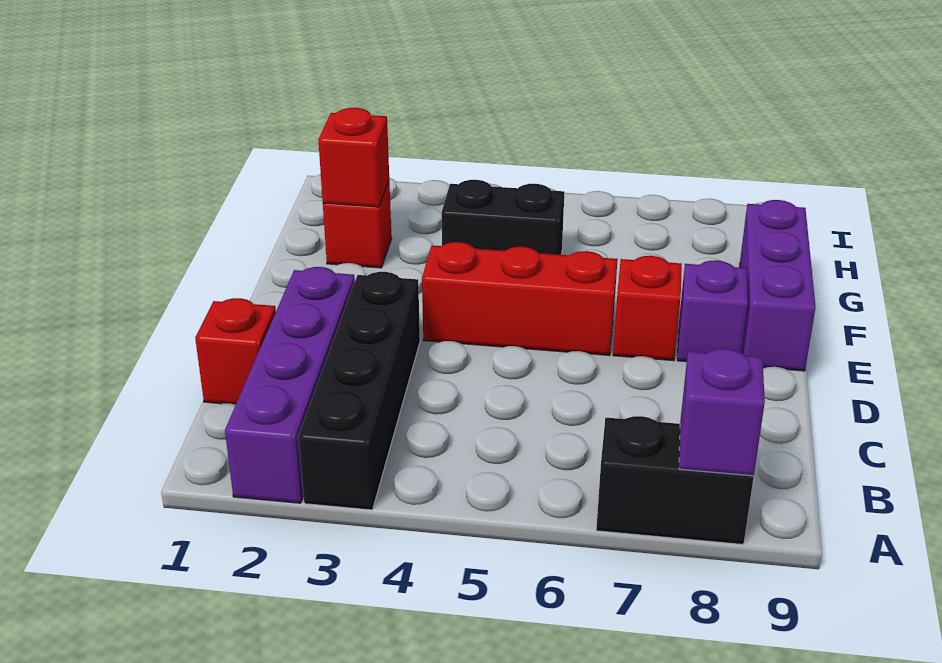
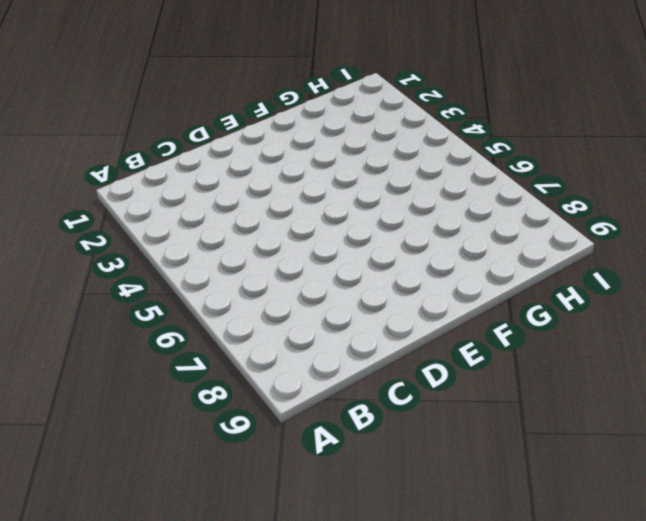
none -> purple brick A2:D2 level 1
none -> black brick A3:D3 level 1
none -> black brick A7:A8 level 1

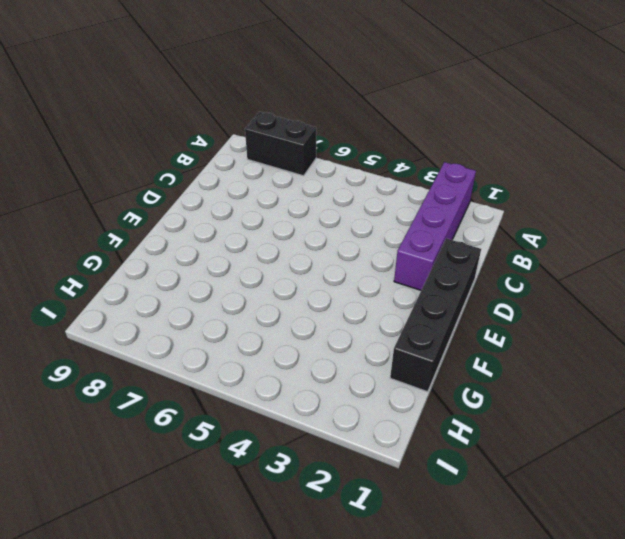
black brick D1:G1 level 1 -> black brick A3:D3 level 1
none -> red brick C1 level 1
none -> red brick E4:E6 level 1
none -> red brick E7 level 1

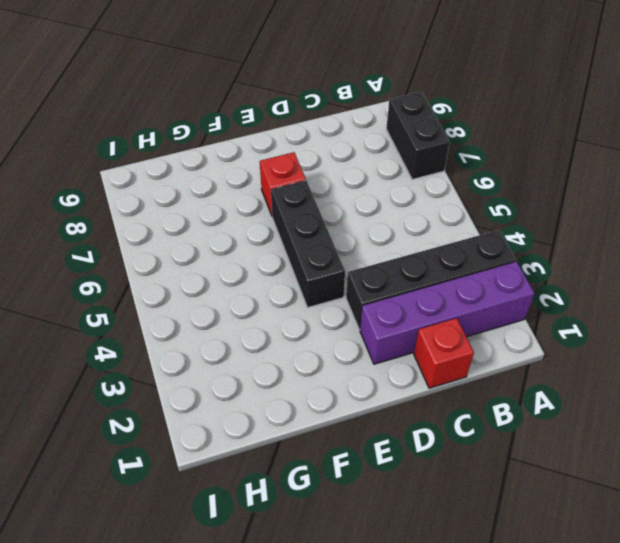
black brick E4:E6 level 1 -> red brick E4:E6 level 1
none -> purple brick E8 level 1
none -> purple brick E9:G9 level 1
none -> red brick G2 level 1

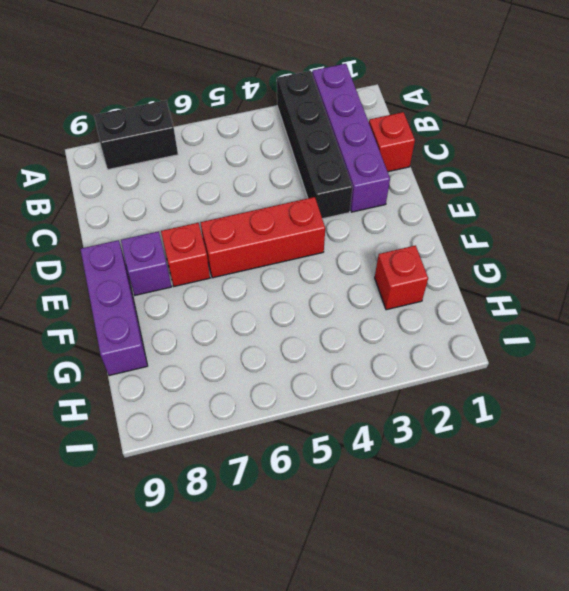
none -> black brick G4:G5 level 1
none -> purple brick A8 level 2
none -> red brick G2 level 2

